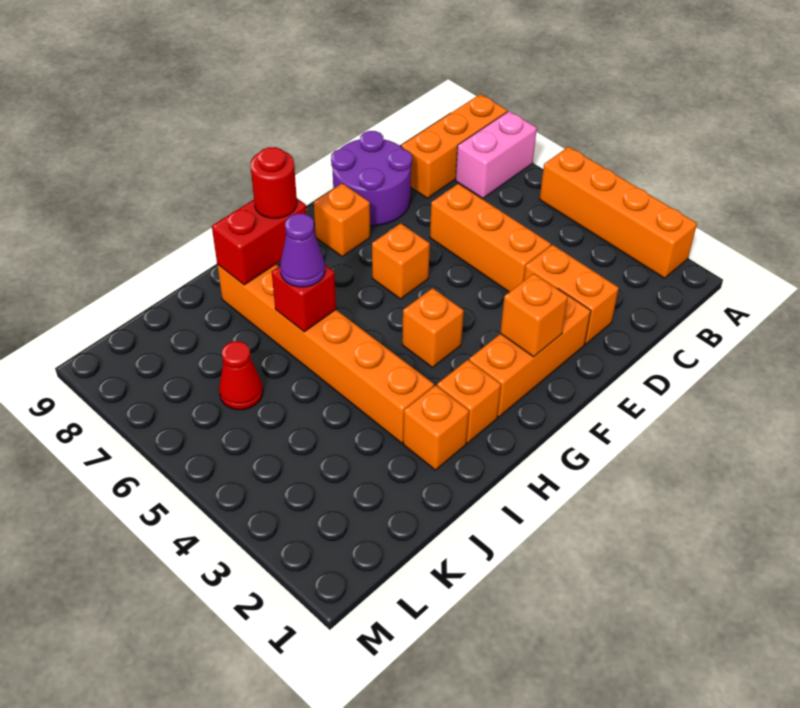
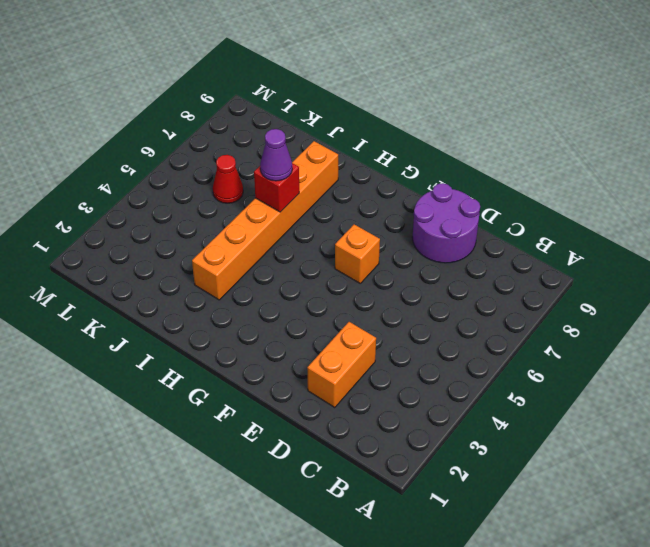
none -> orange brick A2:A5 level 1
none -> pink brick A7:B7 level 1
none -> orange brick A8:C8 level 1

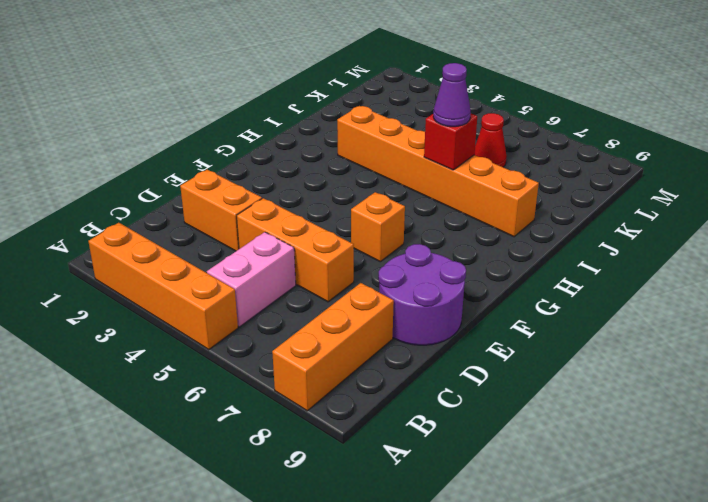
pink brick B5:C5 level 1 -> pink brick A7:B7 level 1
none -> orange brick E2:G2 level 1
none -> orange brick F8 level 1
none -> orange brick G4 level 1

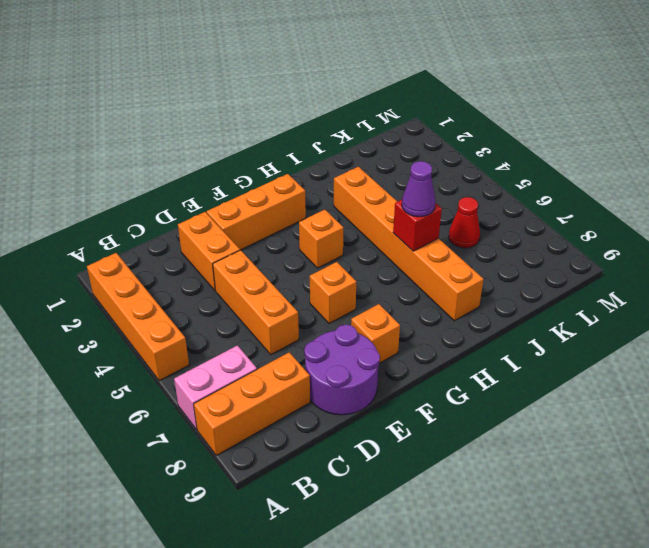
none -> orange brick H2 level 1
none -> orange brick I2 level 1
none -> orange brick F2 level 2

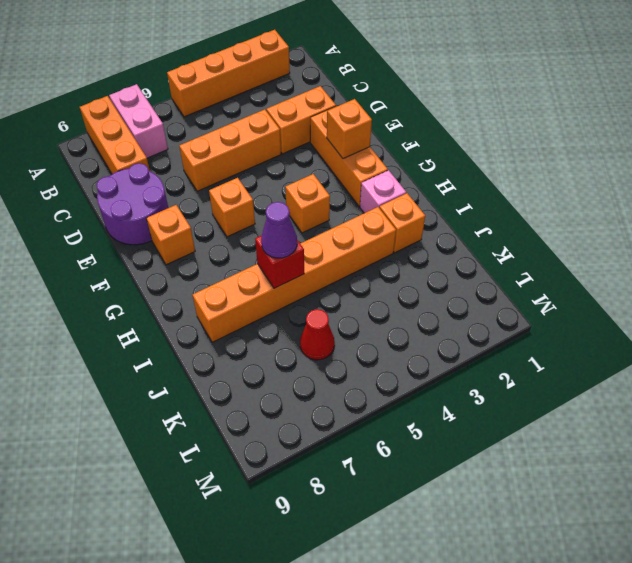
pink brick H2 level 1 -> orange brick H2 level 1
none -> red brick H8:I8 level 2
none -> red round brick H8 level 3

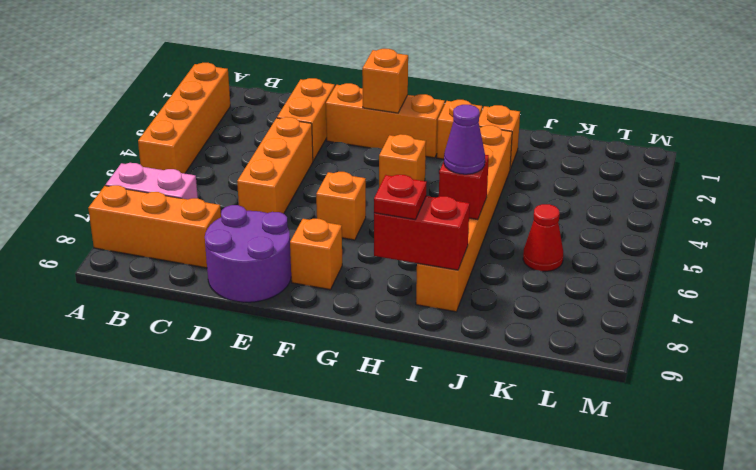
red plate H8 level 3 -> red round brick H8 level 3

